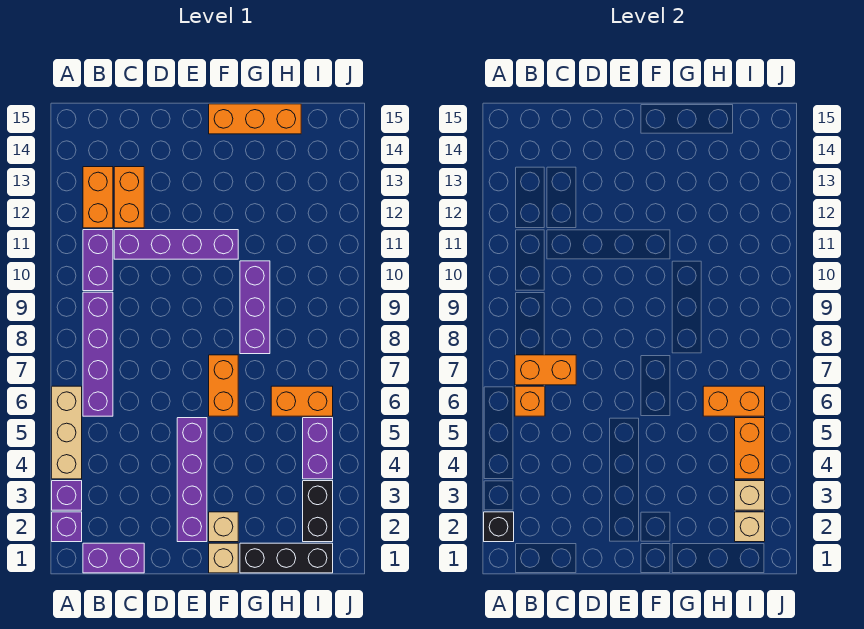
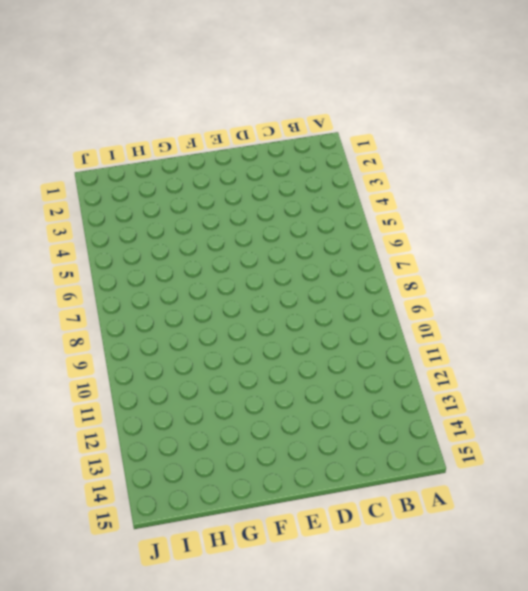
none -> purple brick A2 level 1
none -> purple brick A3 level 1
none -> tan brick A4:A6 level 1

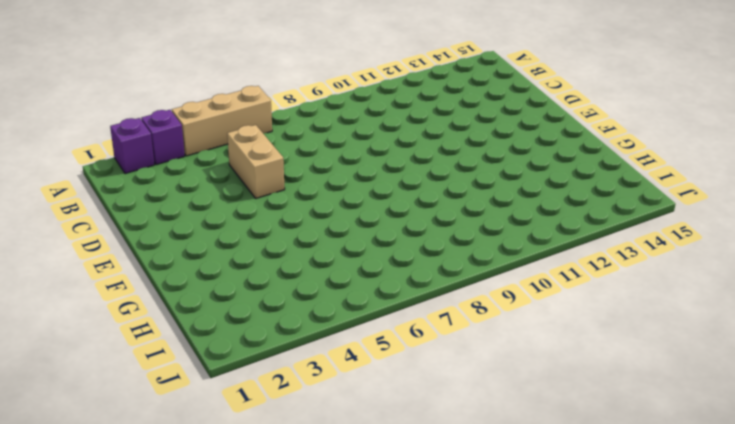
tan brick C5:D5 level 1 -> none
none -> purple brick B1:C1 level 1
none -> purple brick B6:B9 level 1
none -> purple brick B10:B11 level 1

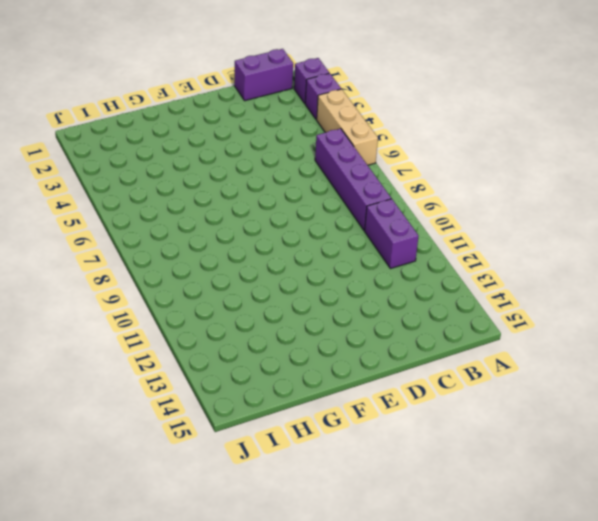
none -> orange brick B12:B13 level 1
none -> purple brick C11:F11 level 1
none -> orange brick C12:C13 level 1

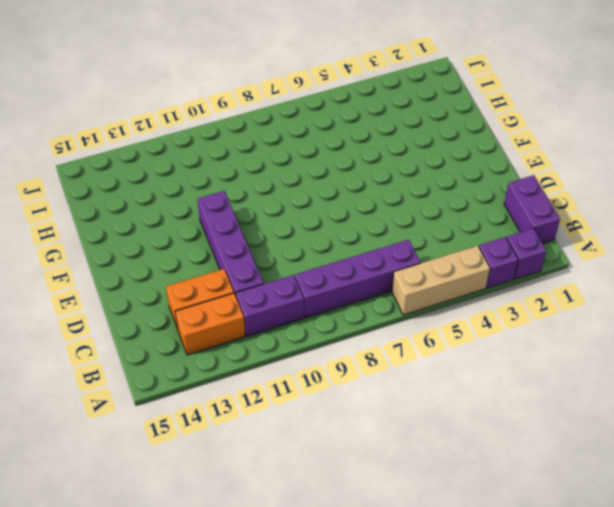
none -> purple brick E2:E5 level 1
none -> tan brick F1 level 1
none -> tan brick F2 level 1

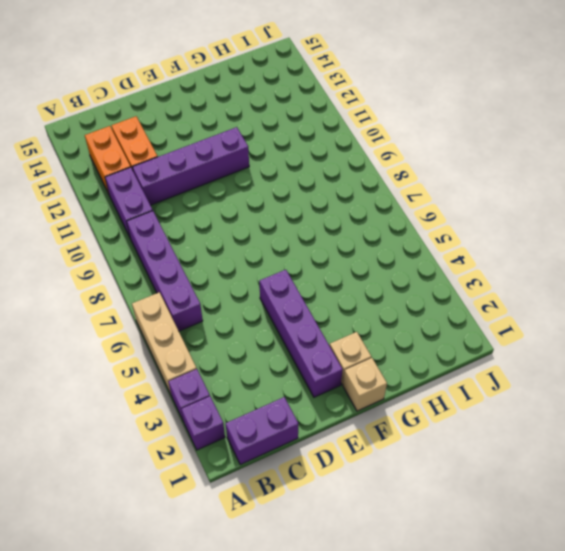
none -> orange brick F6:F7 level 1
none -> orange brick F15:H15 level 1
none -> black brick G1:I1 level 1

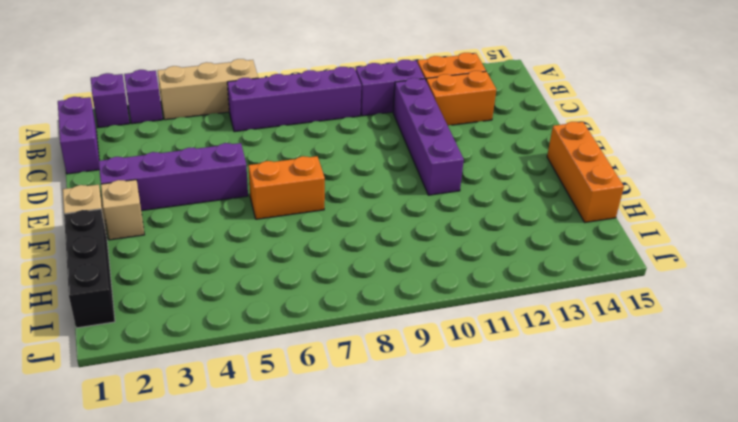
none -> purple brick G8:G10 level 1
none -> orange brick H6:I6 level 1
none -> black brick I2:I3 level 1

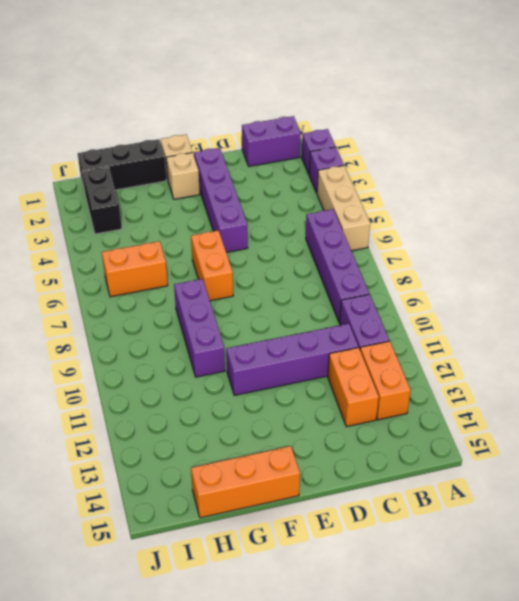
none -> purple brick I4:I5 level 1
none -> black brick A2 level 2
none -> orange brick B6 level 2

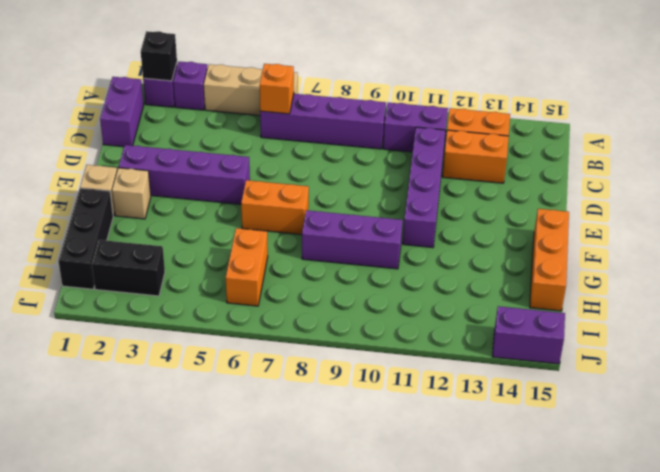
purple brick J14:J15 level 1 -> purple brick I4:I5 level 1
none -> orange brick B7:C7 level 2
none -> orange brick H6:I6 level 2
none -> tan brick I2 level 2

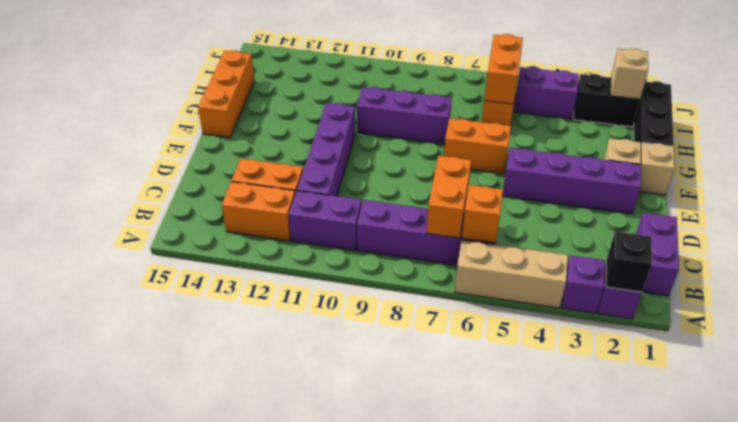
none -> tan brick I3 level 2
none -> orange brick I4:I5 level 2

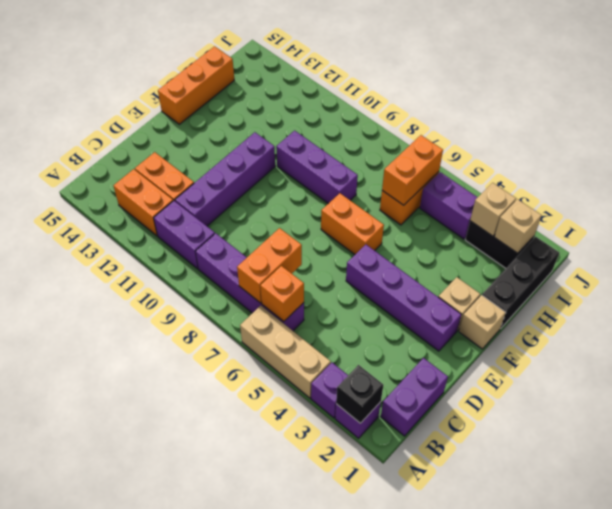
none -> orange brick I4:I5 level 2

